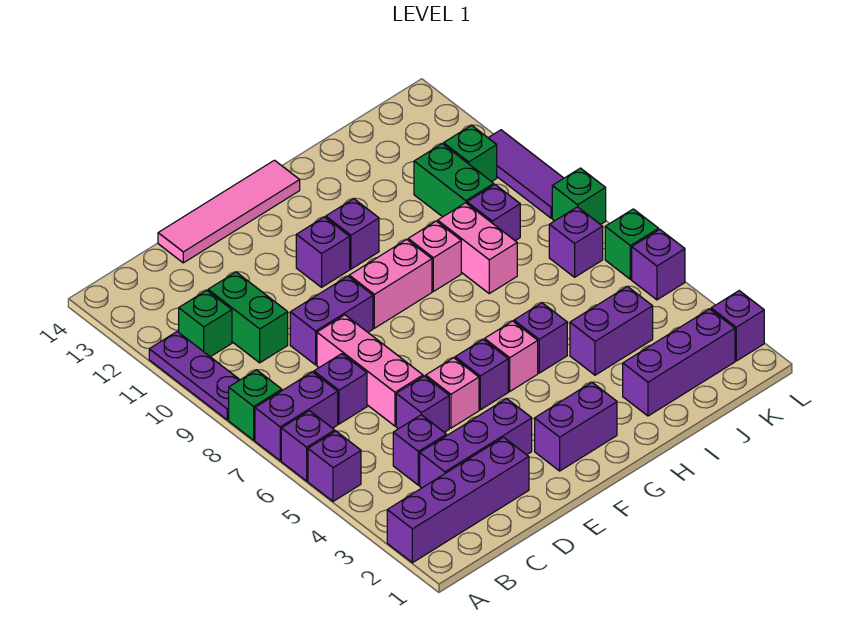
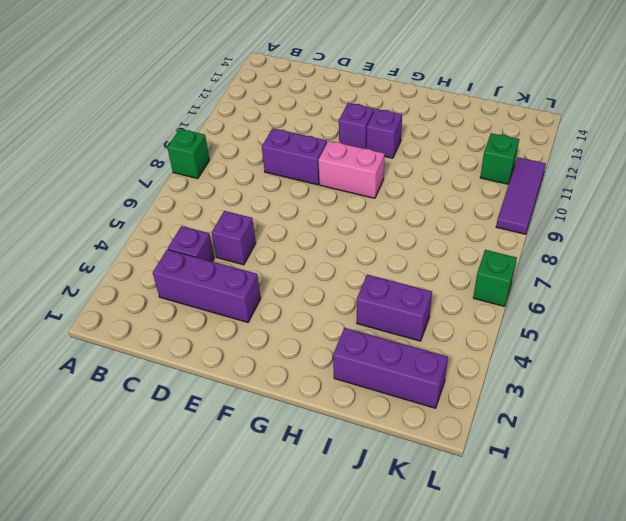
none -> purple brick A2:D2 level 1
none -> purple brick A5 level 1
none -> purple brick A6 level 1
none -> purple brick A7:B7 level 1

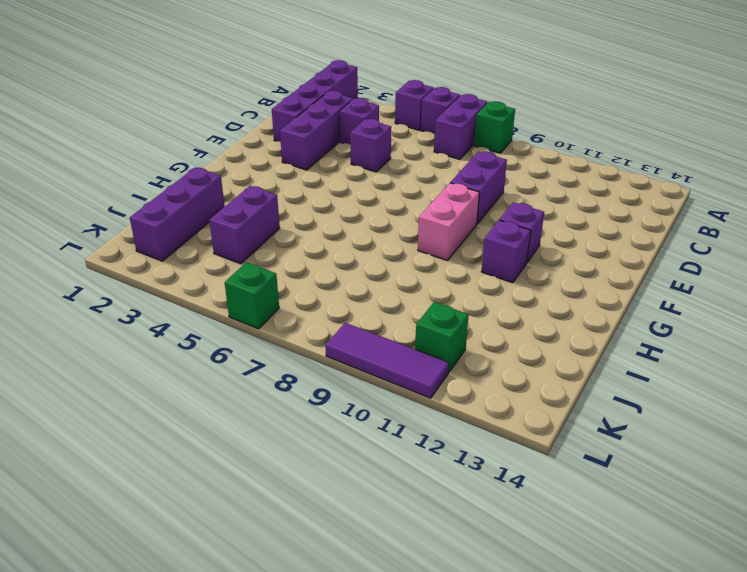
none -> purple plate A9:A11 level 1
none -> green brick B11 level 1
none -> purple brick C7 level 1
none -> green brick C10:C11 level 1

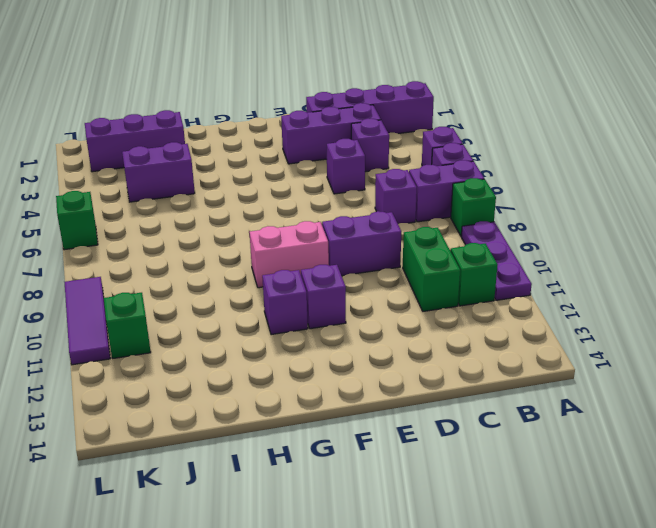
none -> pink brick D6:D8 level 1
none -> pink tile D14:G14 level 1
none -> pink brick E5 level 1
none -> purple brick F2:G2 level 1

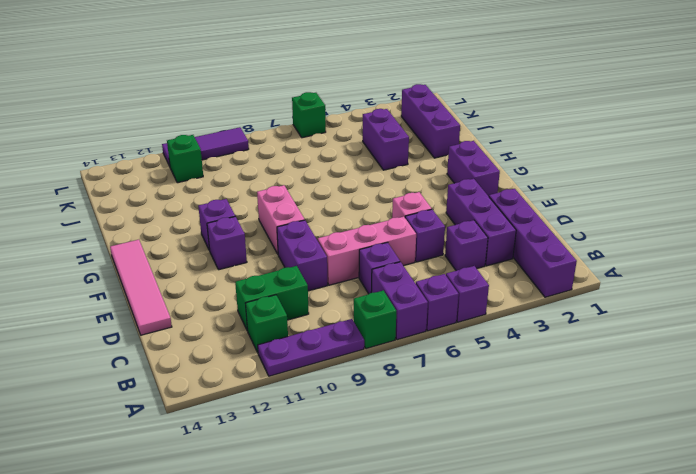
none -> purple brick F5 level 1
none -> pink brick G5 level 1
none -> purple brick H5 level 1
none -> pink brick H9 level 1

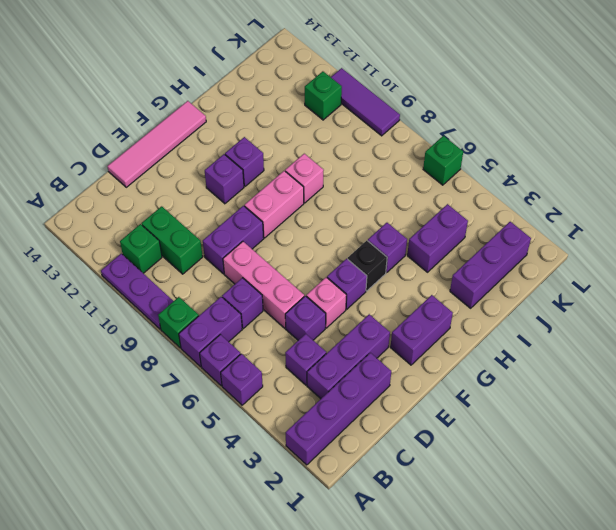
black brick G5 level 1 -> pink brick G5 level 1
none -> pink brick I8:I9 level 1
none -> purple brick J9 level 1
none -> green brick J10:J11 level 1
none -> purple brick K7 level 1

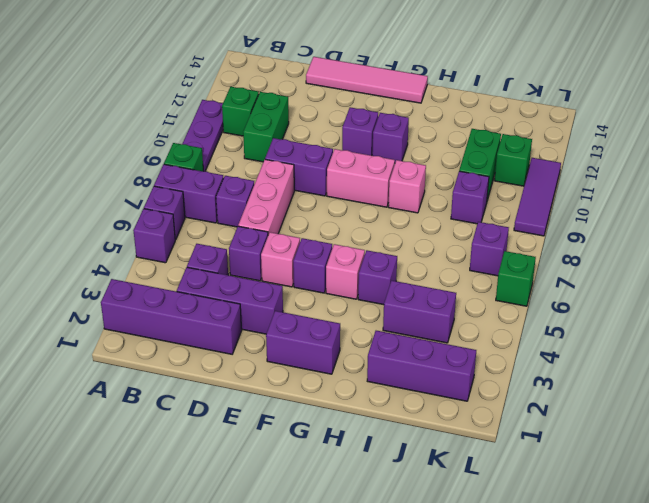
none -> pink brick I8:I9 level 1
none -> purple brick L2 level 1
none -> purple brick L5 level 1
none -> green brick L8 level 1

